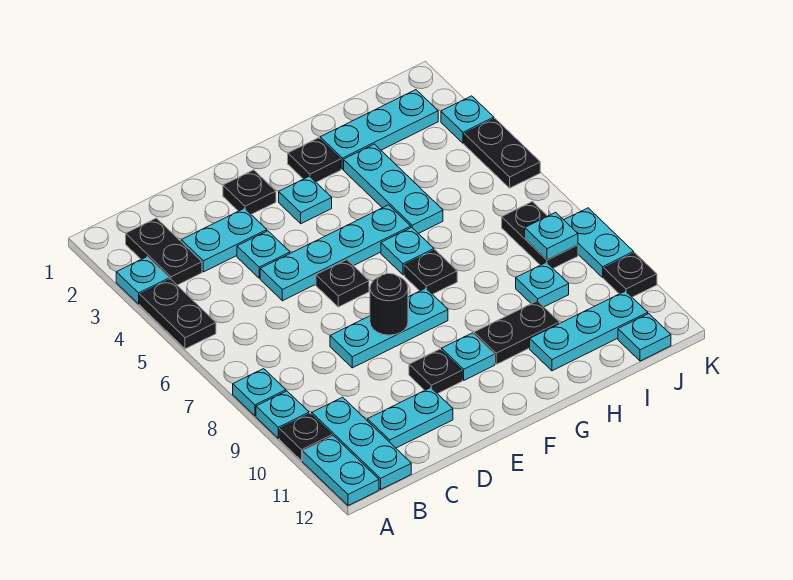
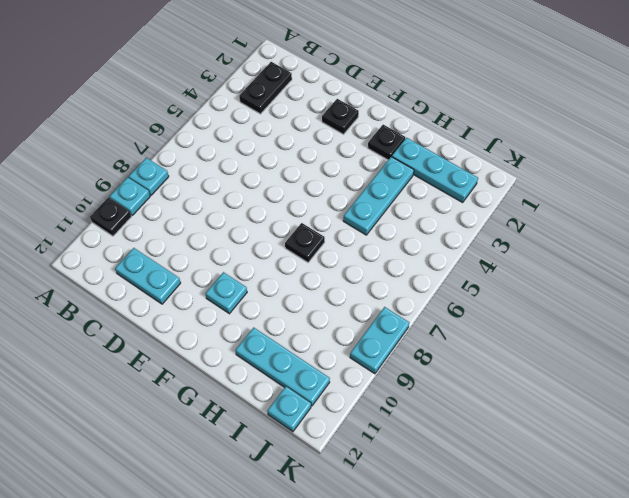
none -> cyan plate A3 level 1
none -> black plate A4:A5 level 1
none -> cyan plate A11:A12 level 1
none -> cyan plate B10:B12 level 1

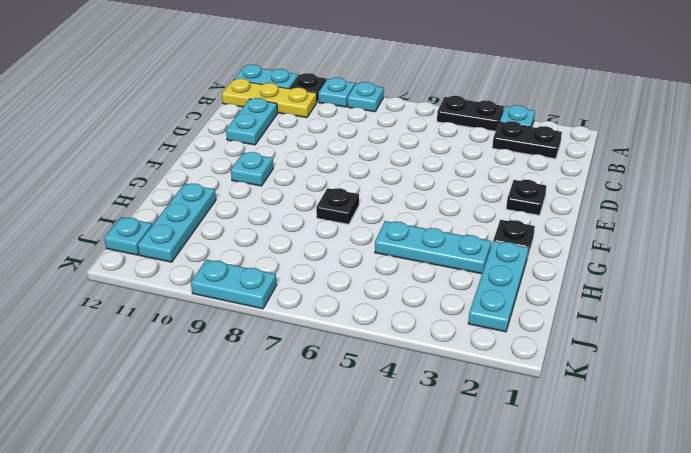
yellow plate B10:B12 level 1 -> cyan plate B10:B12 level 1
none -> cyan plate C3:D3 level 1
none -> cyan plate D4 level 1
none -> cyan plate D5:G5 level 1
none -> cyan plate D8:F8 level 1

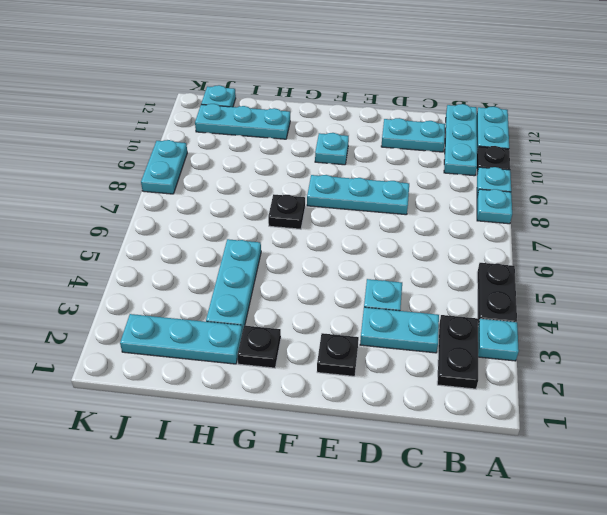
none -> cyan plate D5:G5 level 1
none -> black plate E6 level 1
none -> black plate E10 level 1
none -> cyan plate F3 level 1

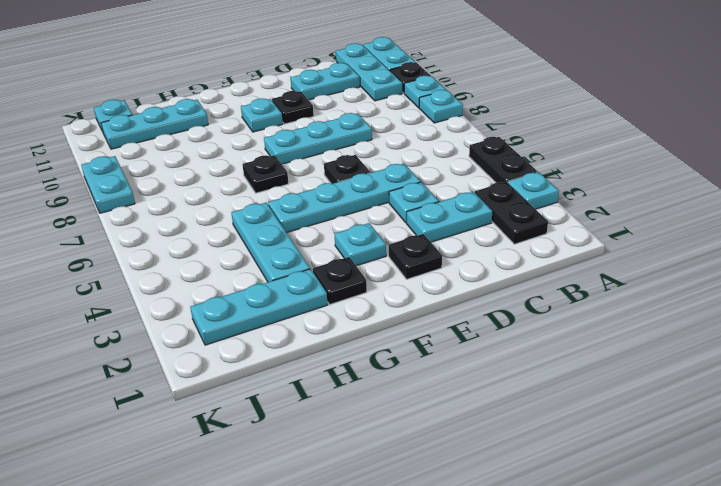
none -> cyan plate G6 level 1
none -> black plate G10:H10 level 1
none -> cyan plate I9 level 1
none -> black plate J7:J8 level 1

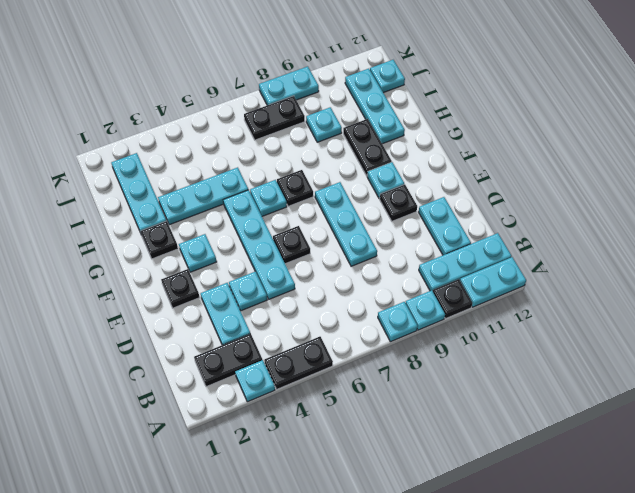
none -> cyan plate K3 level 1
none -> black plate K4:K5 level 1
none -> black plate K10 level 1
none -> black round brick E8 level 2

